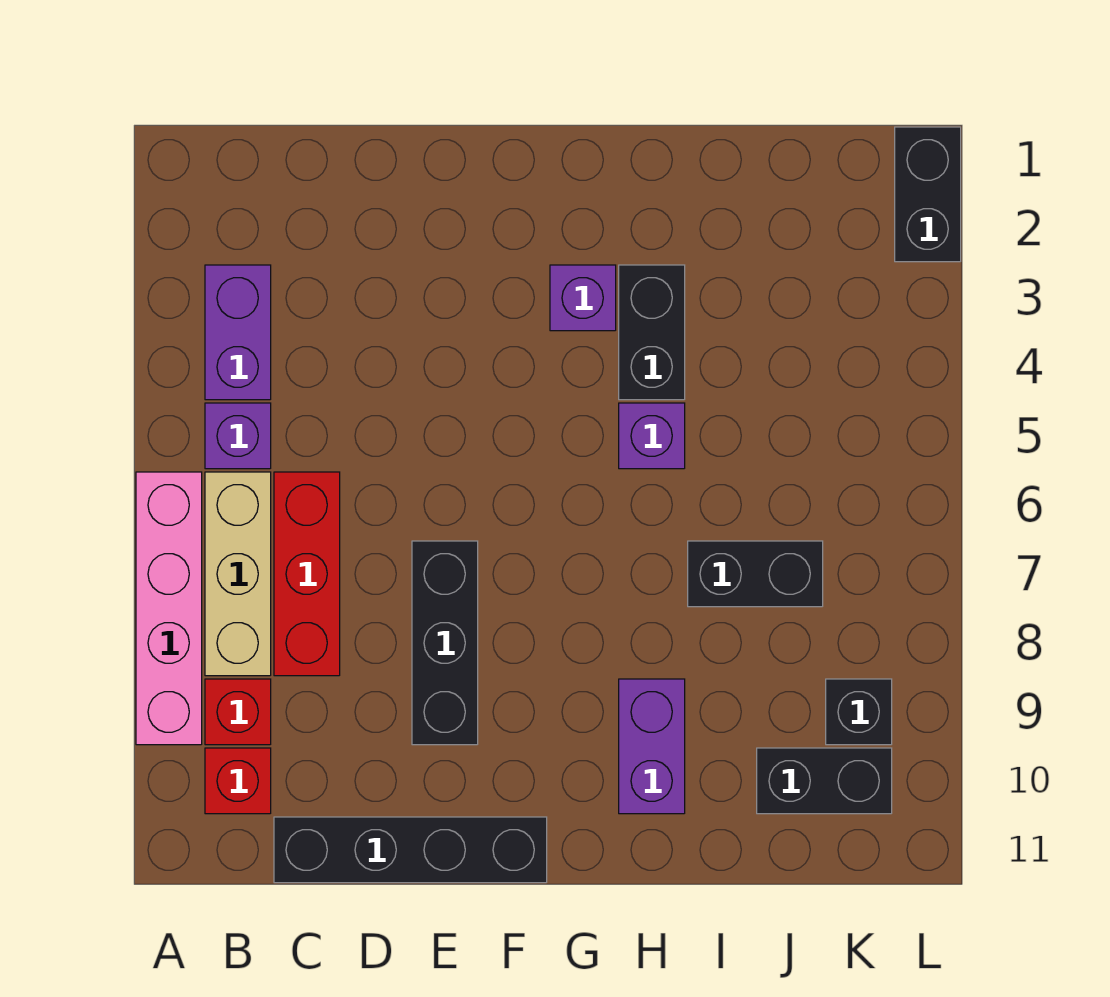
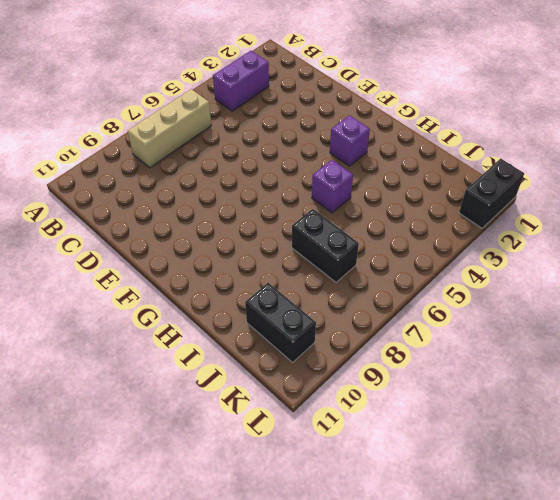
none -> pink brick A6:A9 level 1
none -> purple brick B5 level 1
none -> red brick B9 level 1

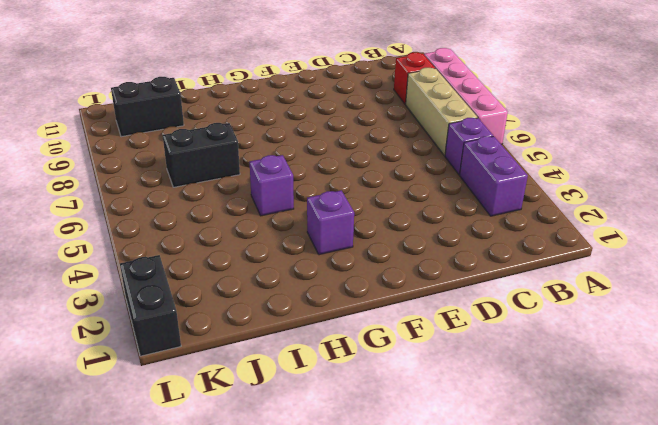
none -> red brick B10 level 1
none -> red brick C6:C8 level 1
none -> black brick C11:F11 level 1

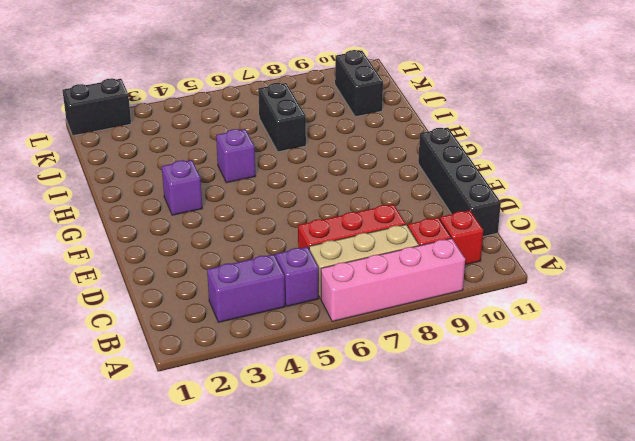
none -> black brick E7:E9 level 1
none -> black brick H3:H4 level 1
none -> purple brick H9:H10 level 1

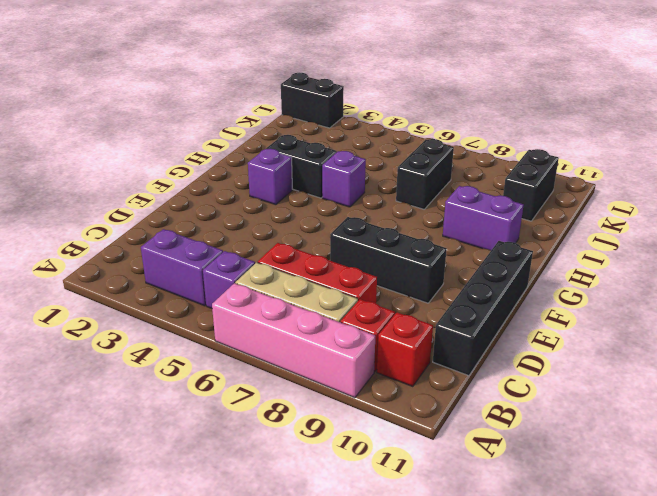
none -> black brick K9 level 1

